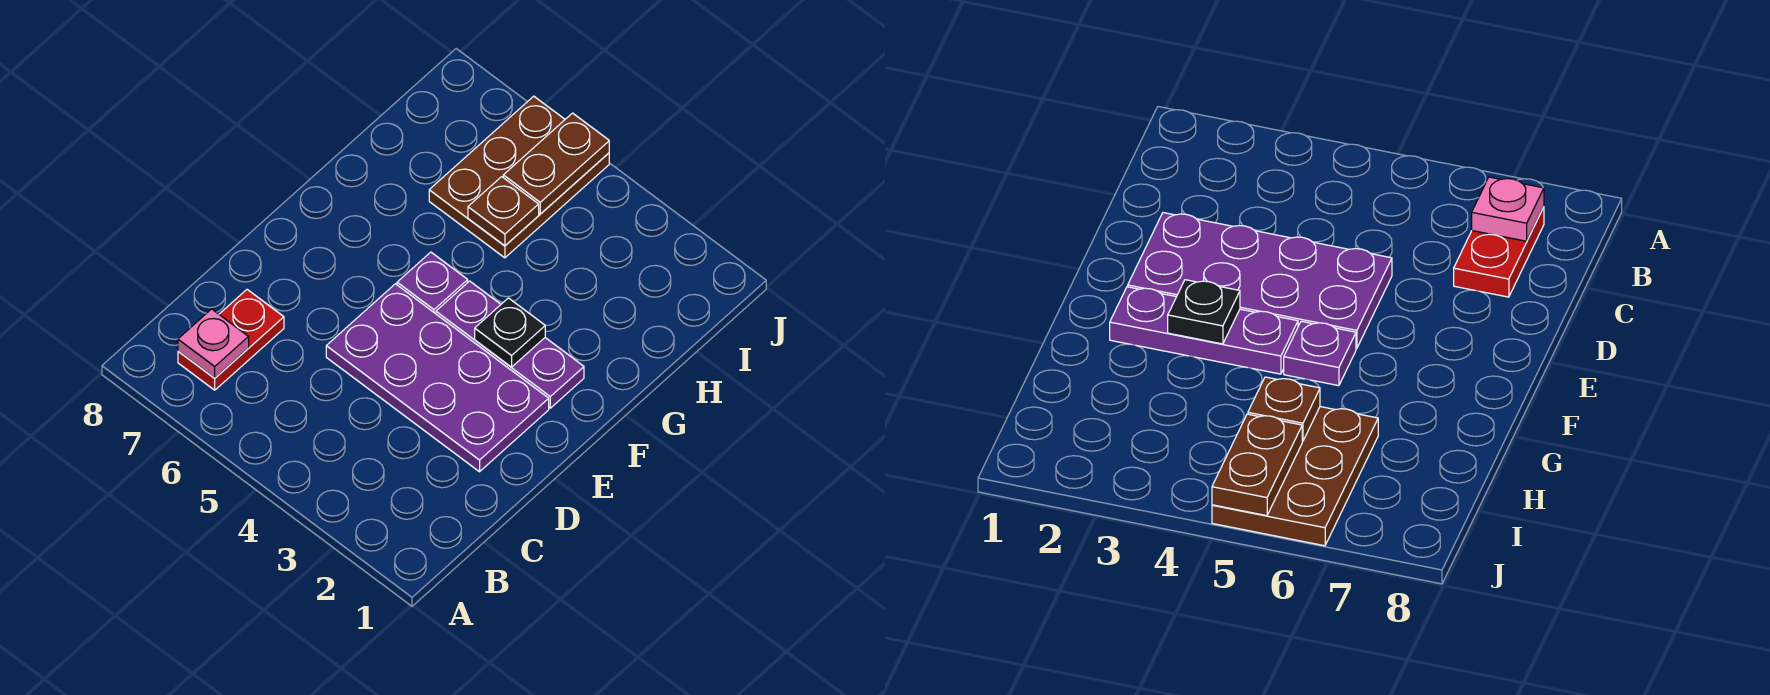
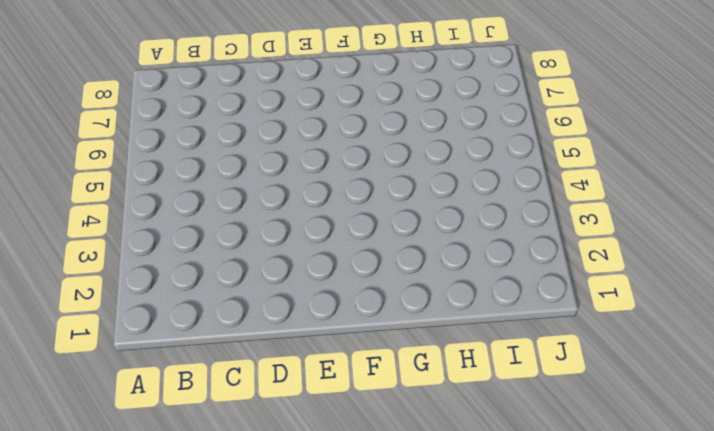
none -> red plate B7:C7 level 1
none -> purple plate D2:E5 level 1

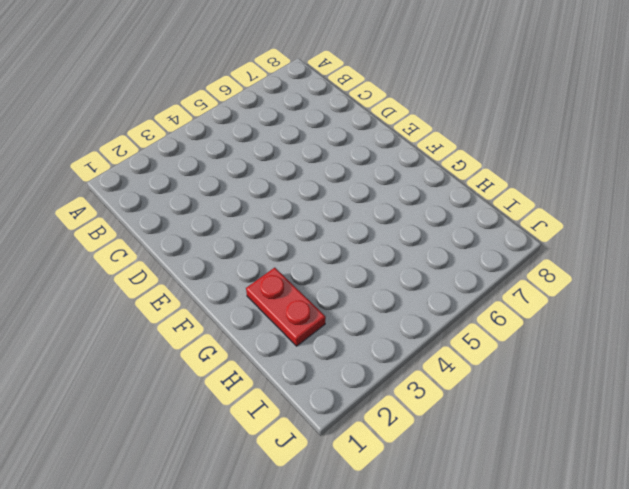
red plate G2:H2 level 1 -> red plate B7:C7 level 1
none -> purple plate D2:E5 level 1
none -> purple plate F2:F4 level 1

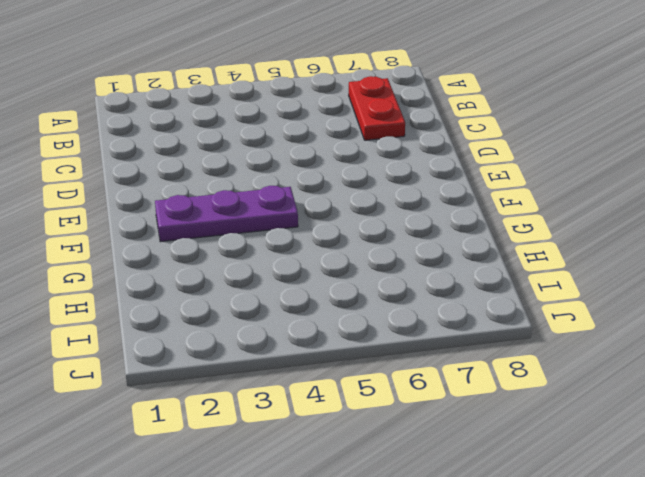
none -> purple plate D2:E5 level 1
none -> purple plate F5 level 1

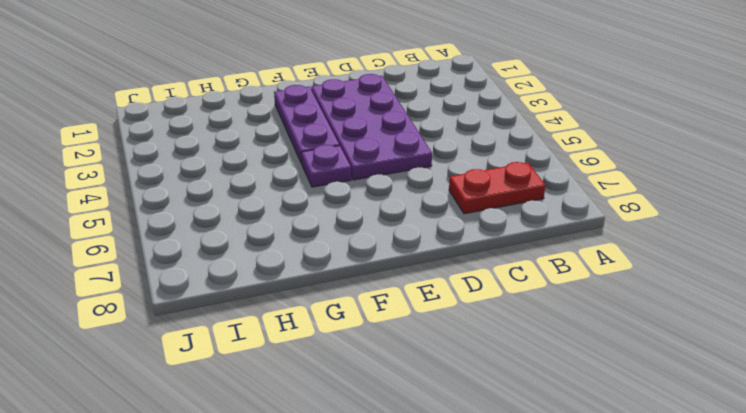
none -> brown plate H5:J6 level 1
none -> pink plate B7 level 2

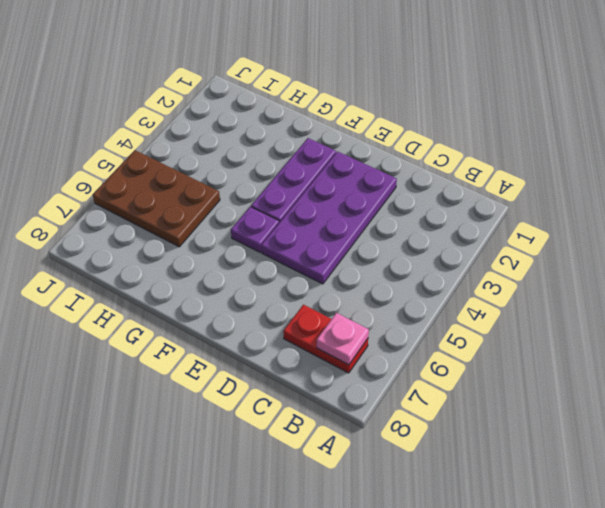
none -> black plate F3 level 2
none -> brown plate H5 level 2

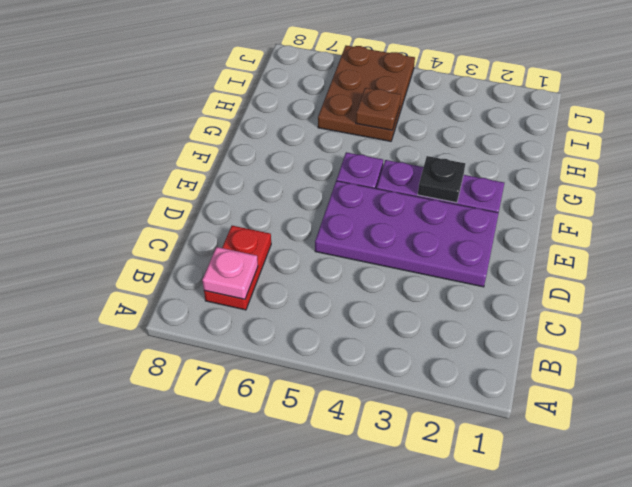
none -> brown plate I5:J5 level 2

